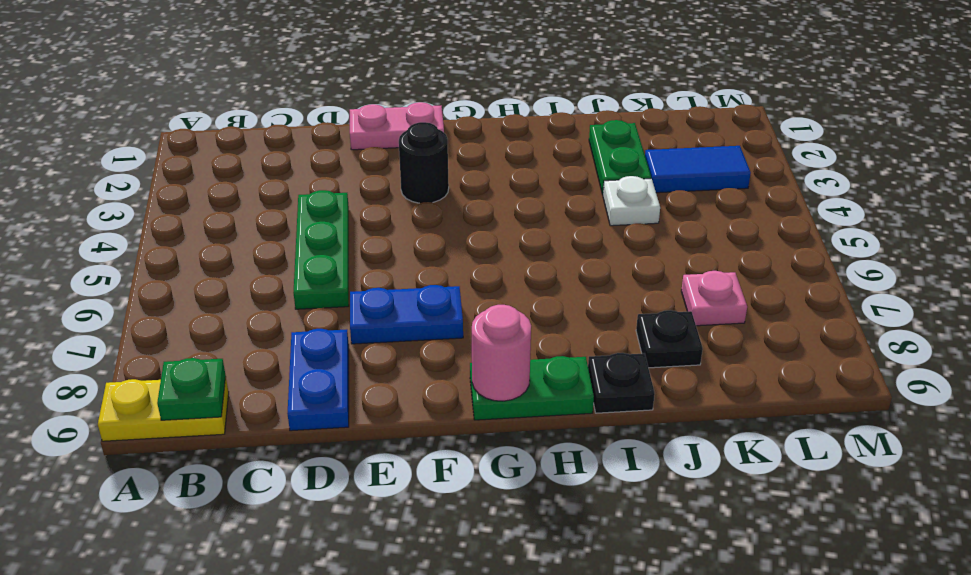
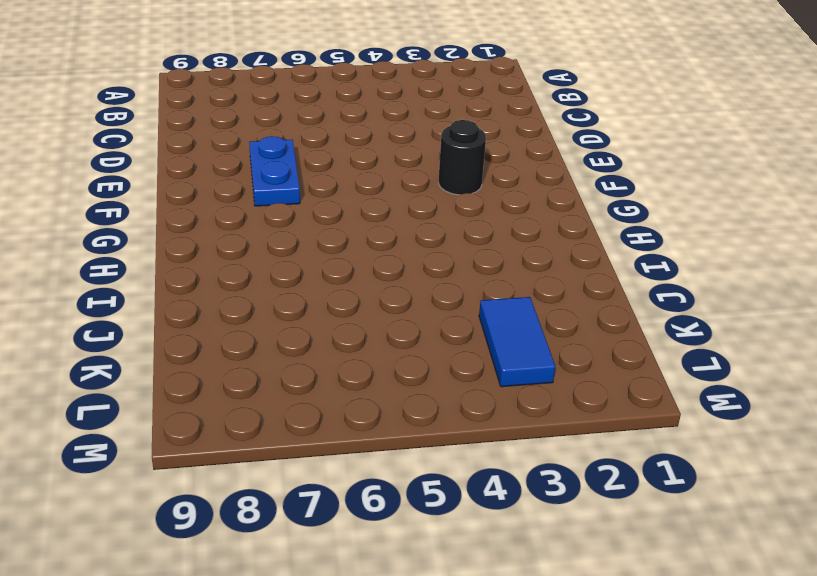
none -> yellow plate A9:B9 level 1
none -> green plate D4:D6 level 1
none -> blue plate D8:D9 level 1

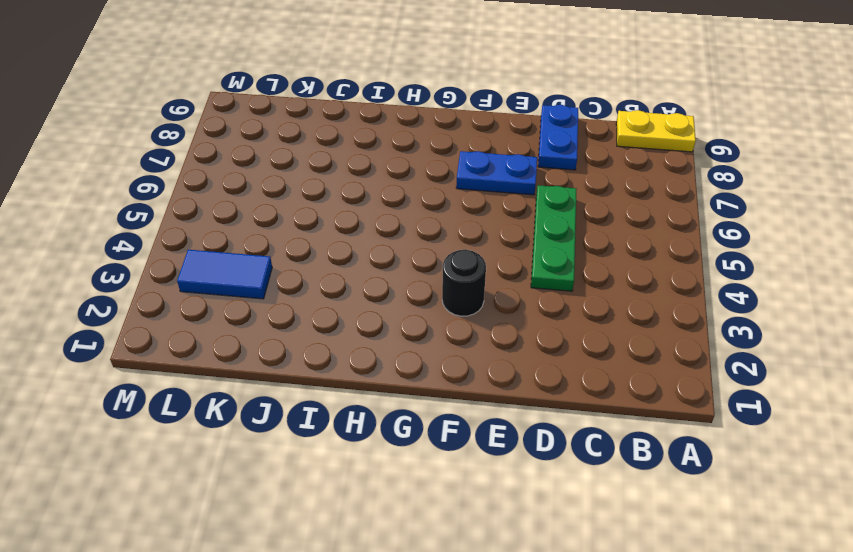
none -> pink plate E1:F1 level 1
none -> green plate G9:H9 level 1
none -> black plate I9 level 1

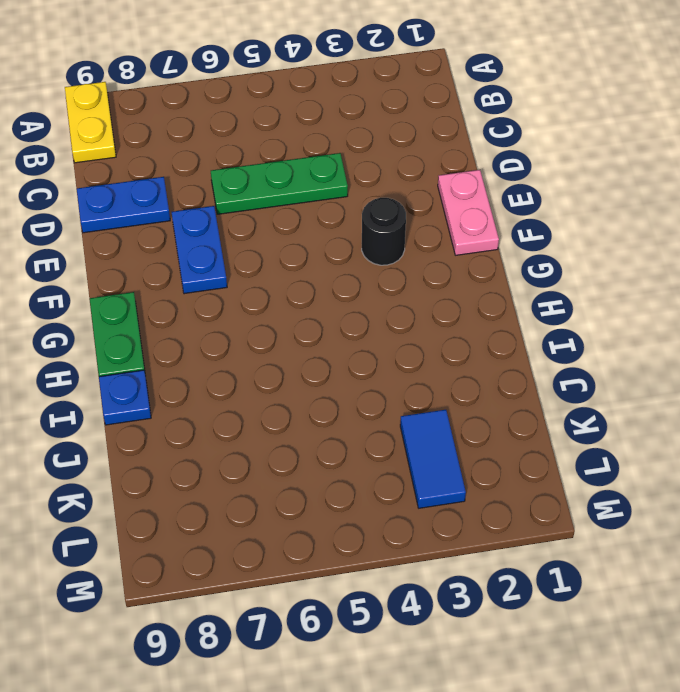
blue plate I9 level 1 -> black plate I9 level 1
none -> green plate J2:J3 level 1
none -> white plate J4 level 1
none -> black plate J8 level 1

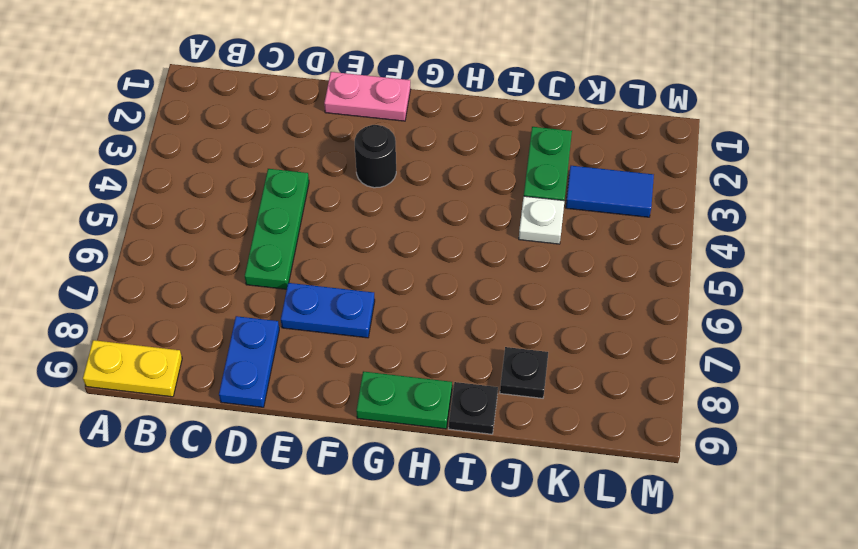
none -> pink plate K7 level 1
none -> green plate B9 level 2
none -> pink round brick G9 level 2

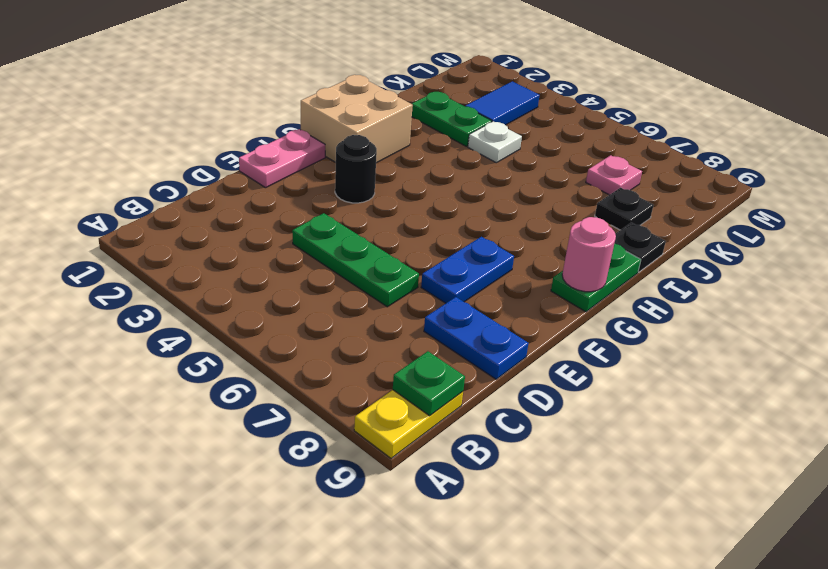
tan brick G1:H2 level 1 -> none

